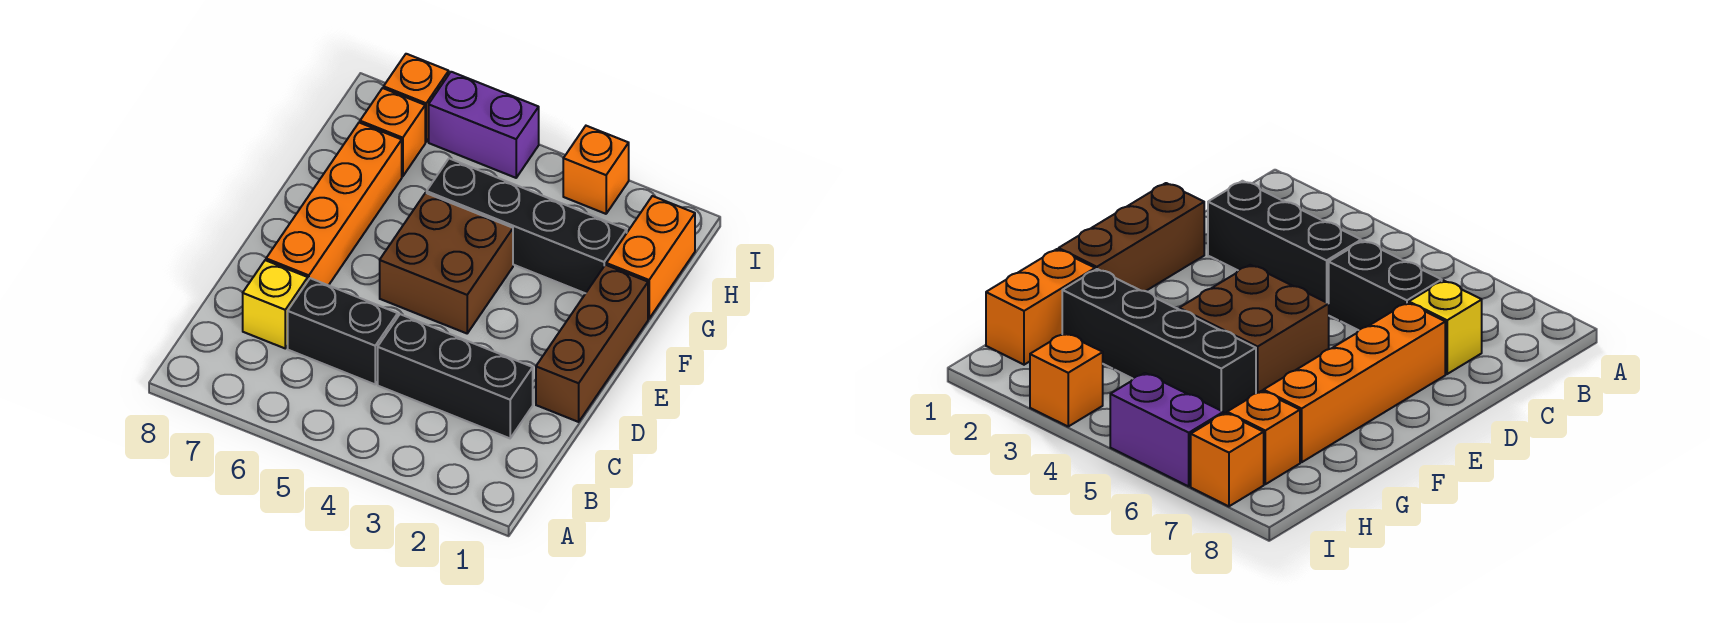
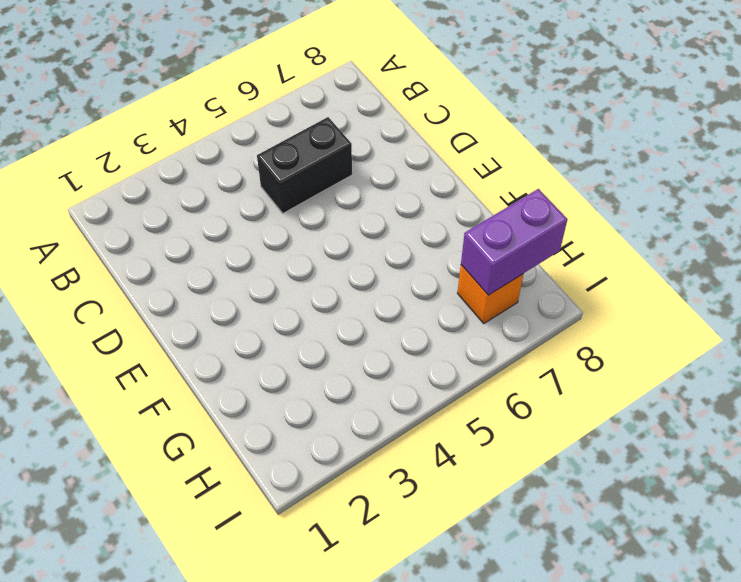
purple brick H7:H8 level 2 -> purple brick I5:I6 level 1
none -> black brick C2:C4 level 1
none -> yellow brick C7 level 1
none -> brown brick D1:F1 level 1

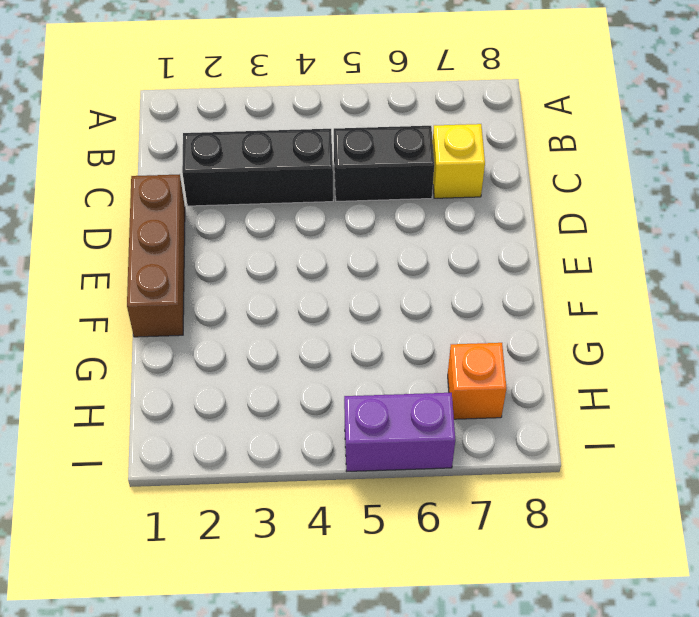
none -> orange brick D7:G7 level 1
none -> brown brick E4:F5 level 1
none -> orange brick G1:H1 level 1

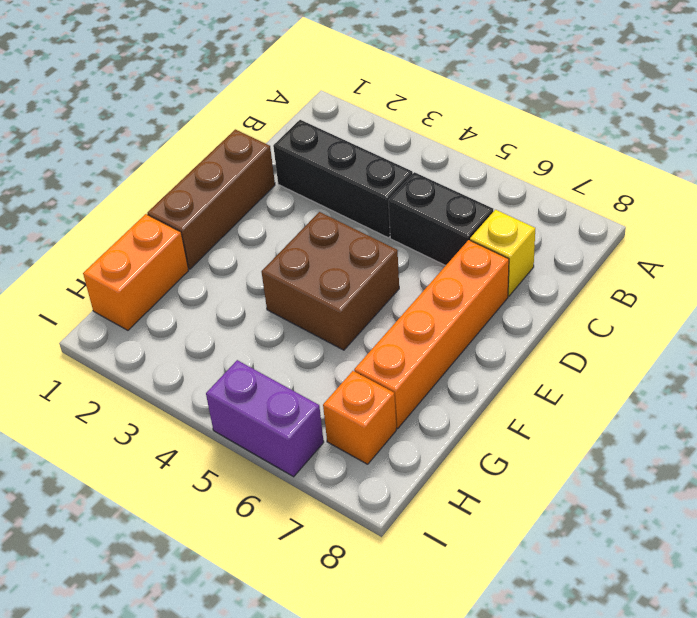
none -> black brick G2:G5 level 1
none -> orange brick I3 level 1
none -> orange brick I7 level 1

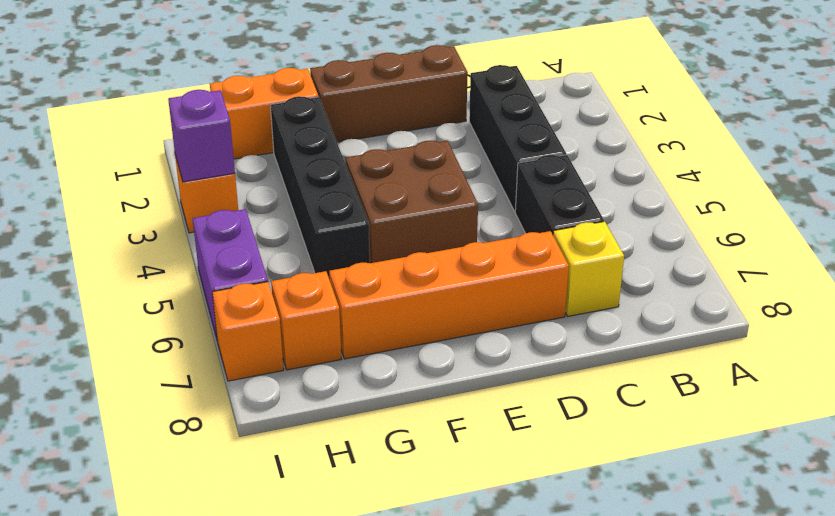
purple brick I3 level 2 -> none

